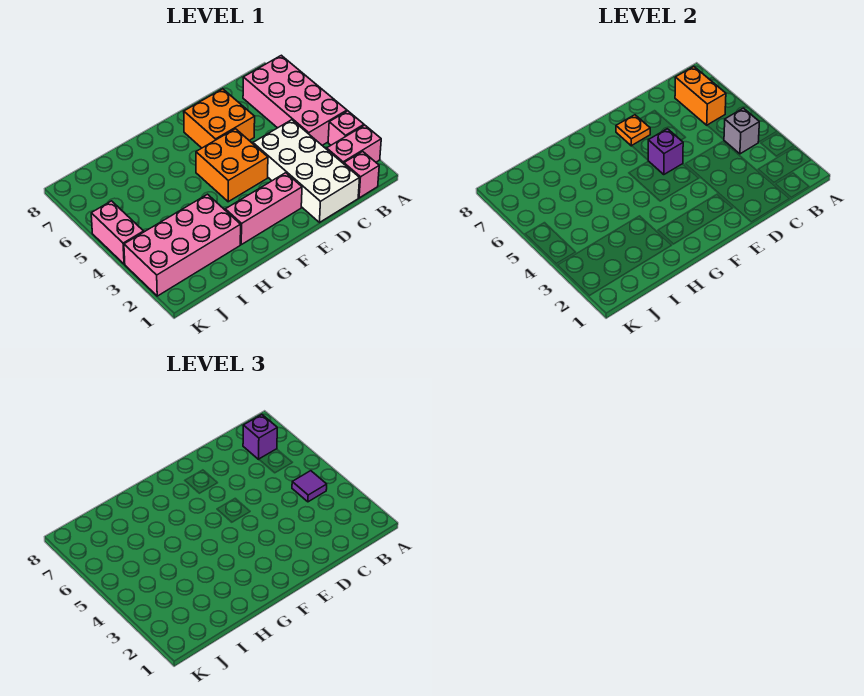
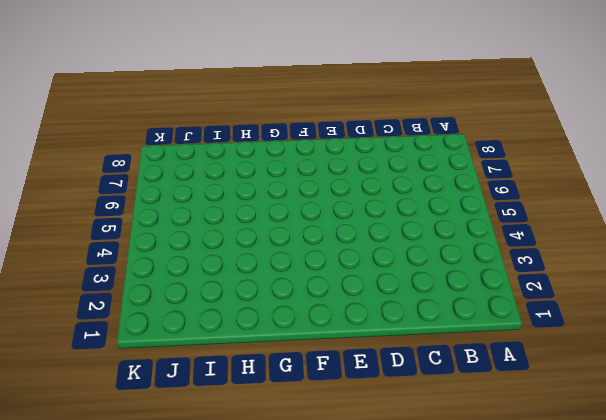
none -> pink brick A2:B2 level 1
none -> pink brick A3 level 1
none -> pink brick A4:B7 level 1

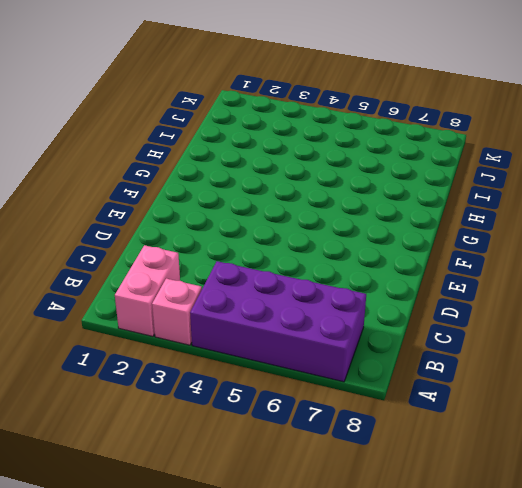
purple brick A4:B7 level 1 -> pink brick A4:B7 level 1
none -> pink brick B1 level 1
none -> white brick C1:D4 level 1
none -> orange brick D6:E7 level 1

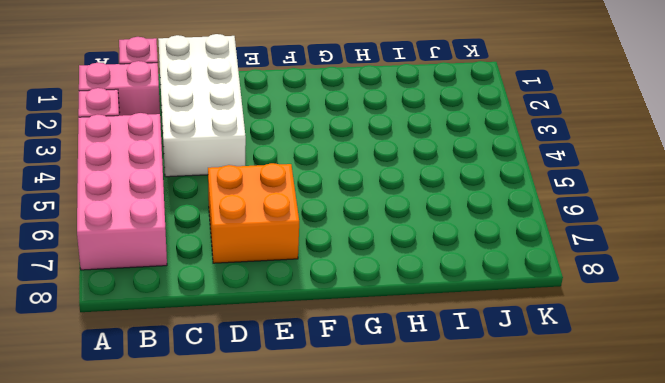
none -> pink brick E2:G2 level 1
none -> orange brick E4:F5 level 1
none -> pink brick H2:K3 level 1

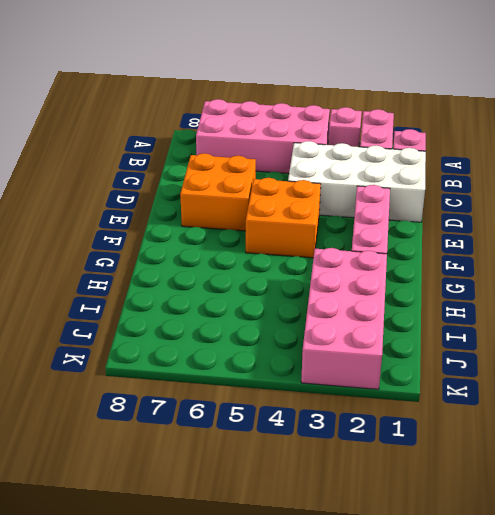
none -> pink brick K4:K5 level 1
none -> grey brick B4 level 2
none -> orange brick B6:B7 level 2

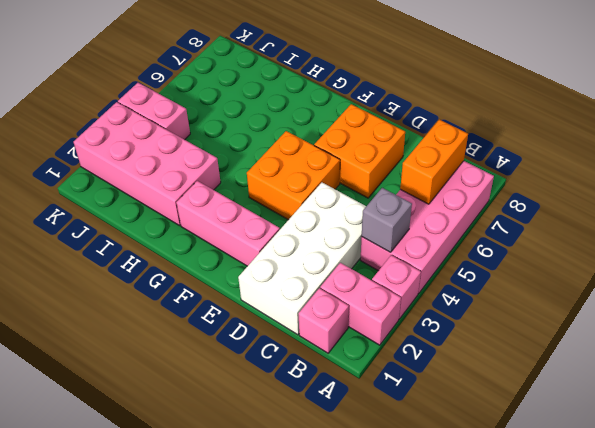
pink brick J4:K4 level 1 -> pink brick K4:K5 level 1
none -> purple brick E5 level 2
none -> orange plate E7 level 2
none -> purple tile B4 level 3

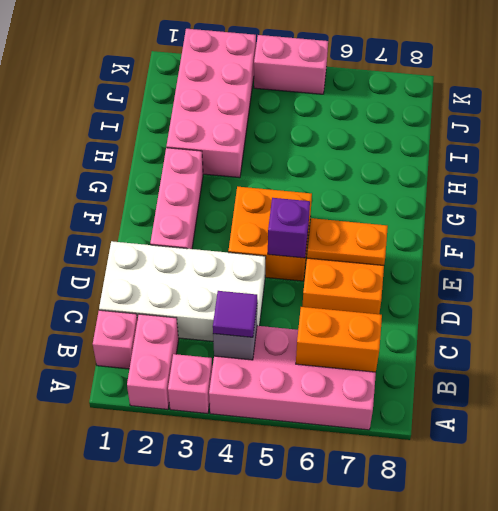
orange plate E6:E7 level 2 -> orange plate E7 level 2
none -> purple brick B7 level 3

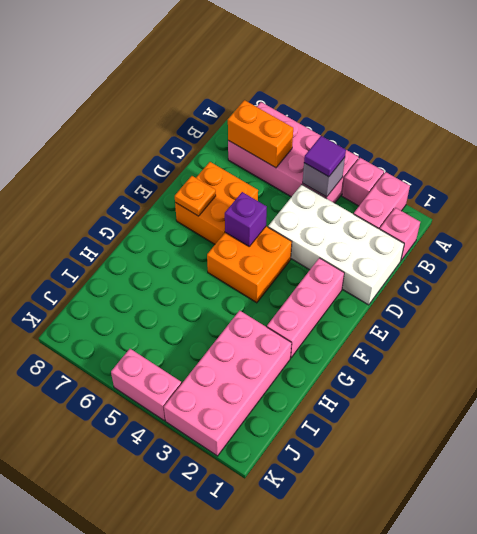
none -> purple brick B7 level 3

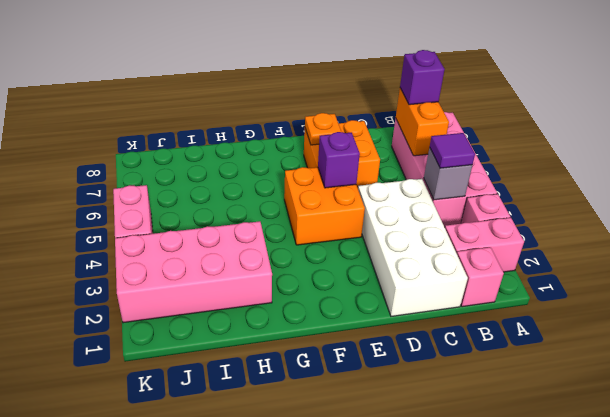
none -> pink brick E2:G2 level 1

